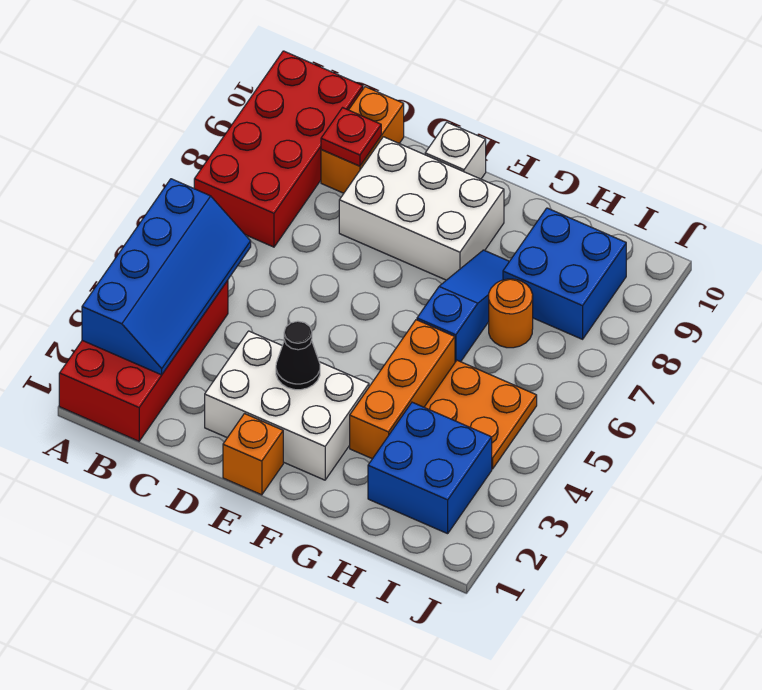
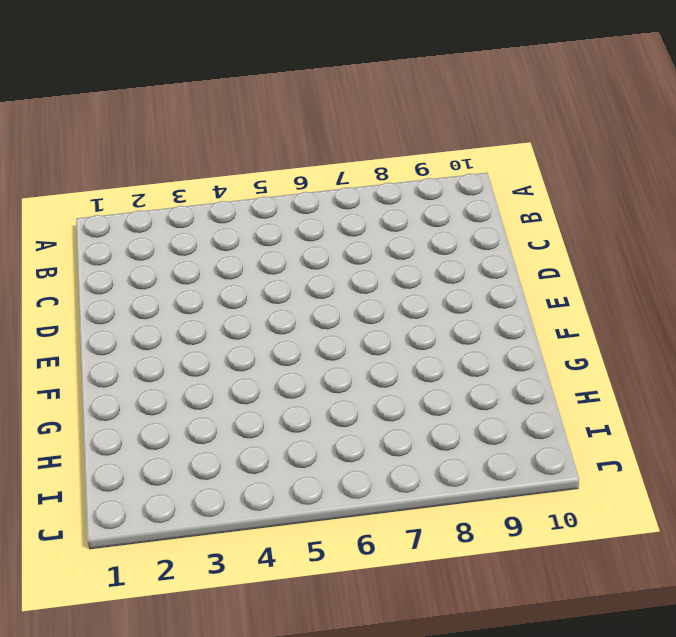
none -> red brick A1:B4 level 1
none -> red brick A7:B10 level 1
none -> orange brick C9:C10 level 1

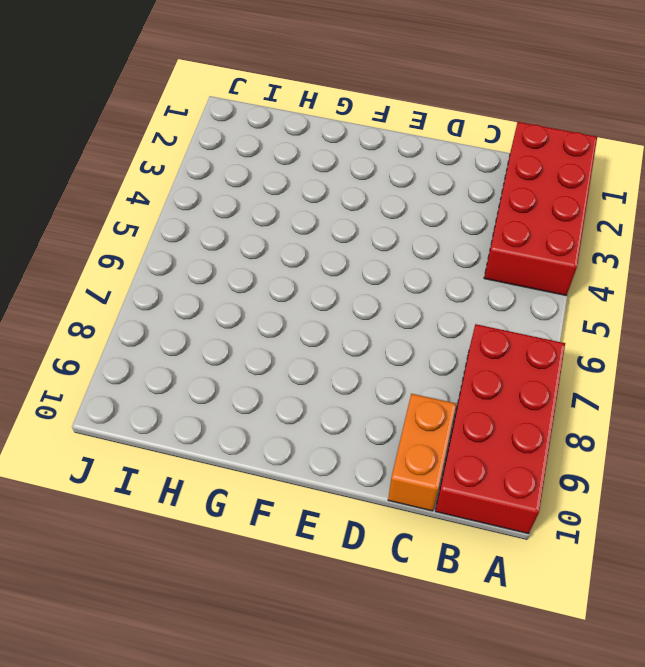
none -> white brick D2:F3 level 1
none -> white brick D8:F9 level 1
none -> orange brick E1 level 1

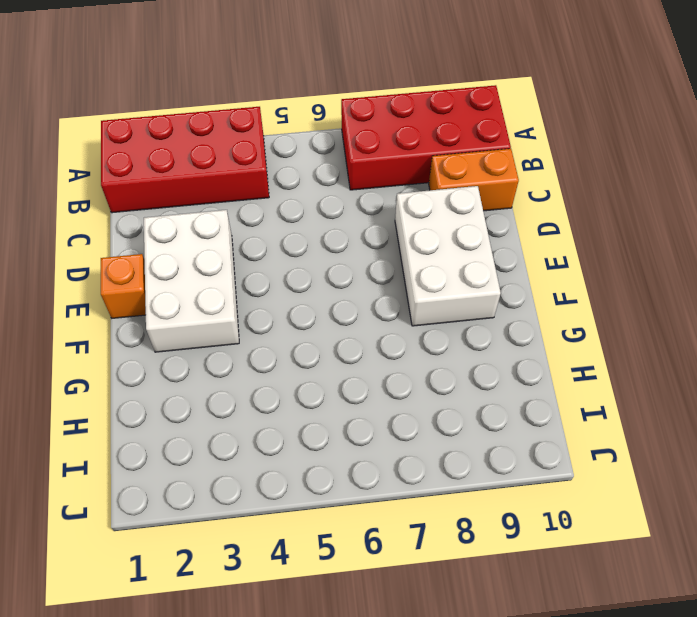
none -> white brick E10 level 1
none -> orange brick G3:G5 level 1
none -> blue slope G6:G8 level 1 top 6

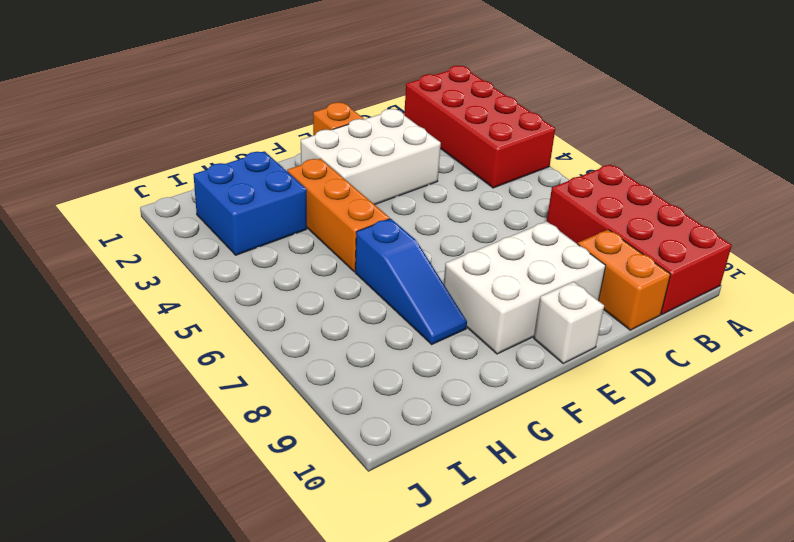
none -> orange plate H4:I5 level 1
none -> orange round brick H7 level 1
none -> blue brick H8:I9 level 1

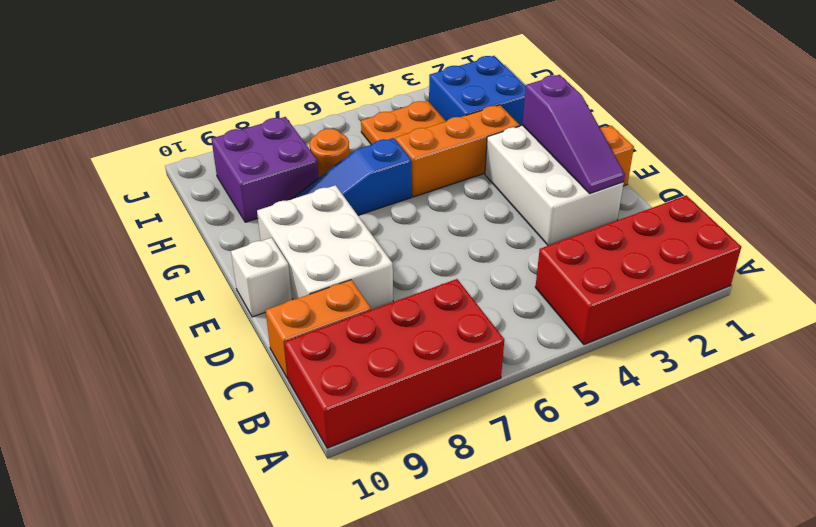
purple slope D2:F2 level 2 top F -> none
purple brick H8:I9 level 1 -> blue brick H8:I9 level 1
none -> blue slope A2:B5 level 2 top A
none -> red plate C9 level 2
none -> black cone E3 level 2

